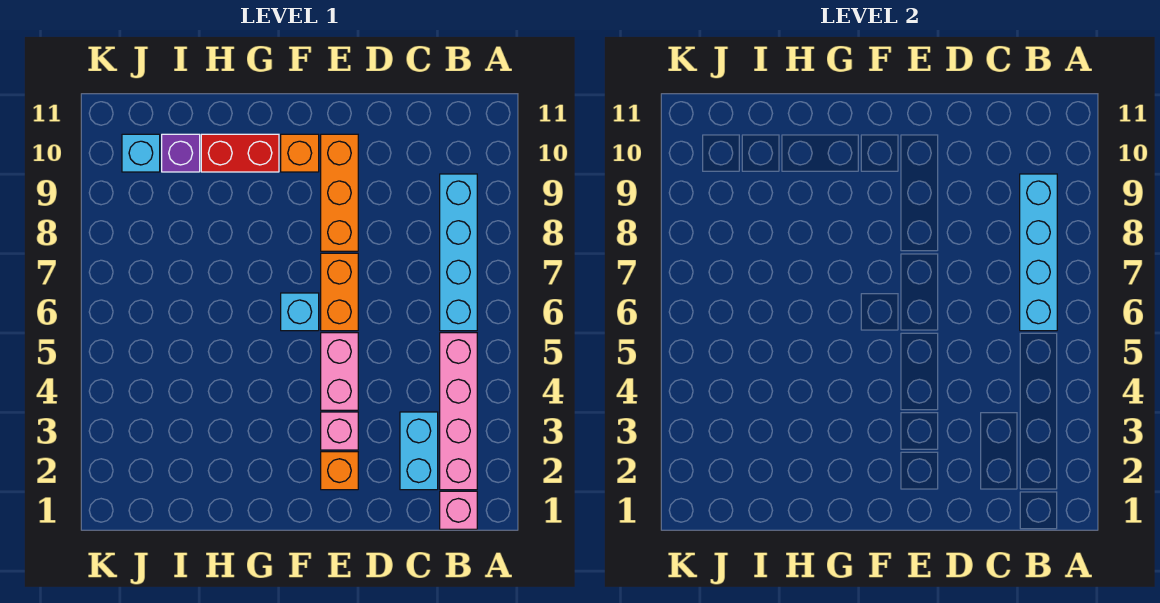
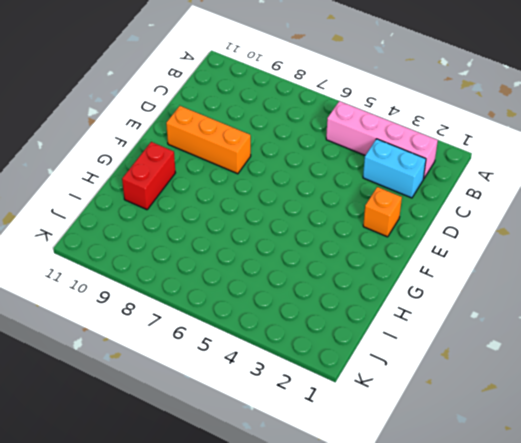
none -> pink brick B1 level 1
none -> cyan brick B6:B9 level 1
none -> pink brick E3 level 1

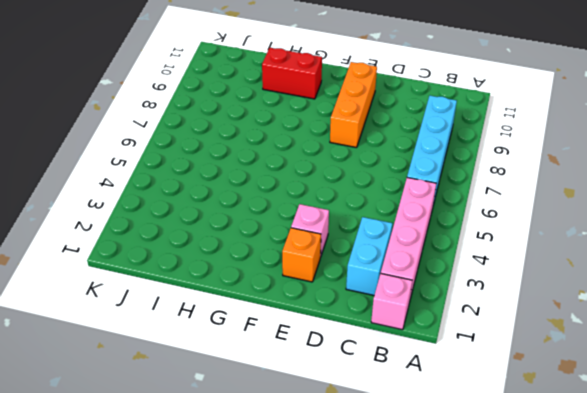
none -> pink brick E4:E5 level 1
none -> orange brick E6:E7 level 1
none -> cyan brick F6 level 1

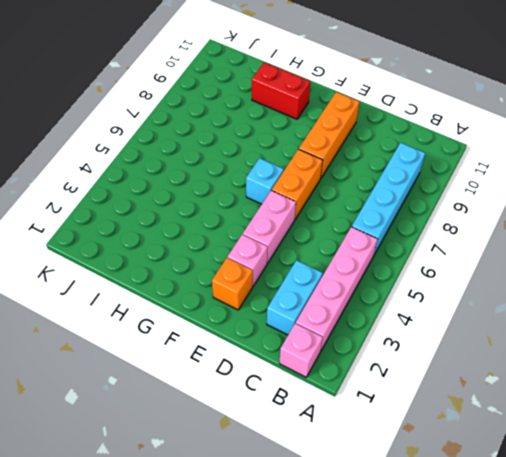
none -> orange brick F10 level 1
none -> purple brick I10 level 1
none -> cyan brick J10 level 1

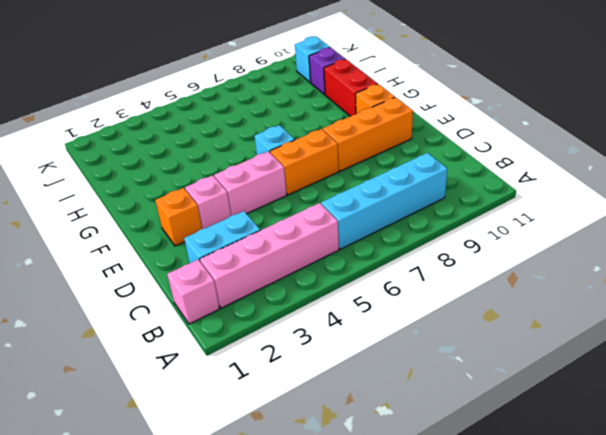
none -> cyan brick B6:B9 level 2

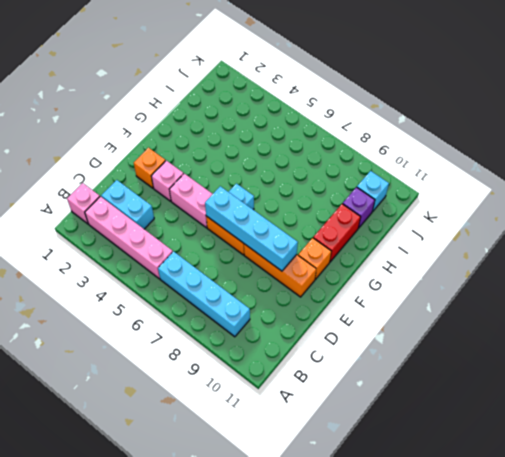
cyan brick E6:E9 level 2 -> cyan brick B6:B9 level 2

